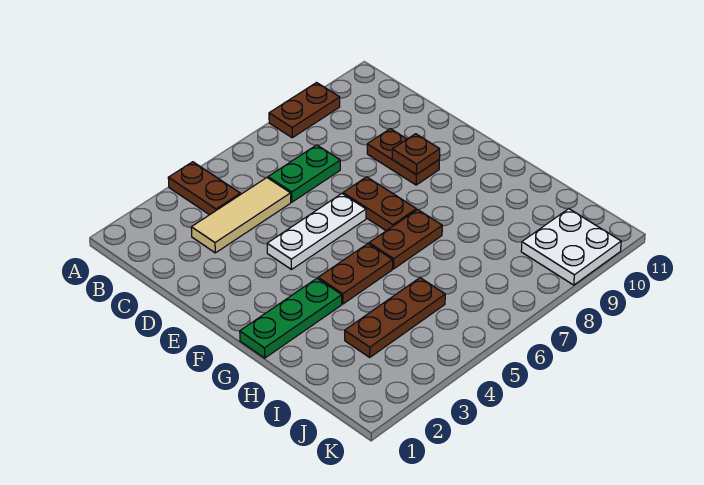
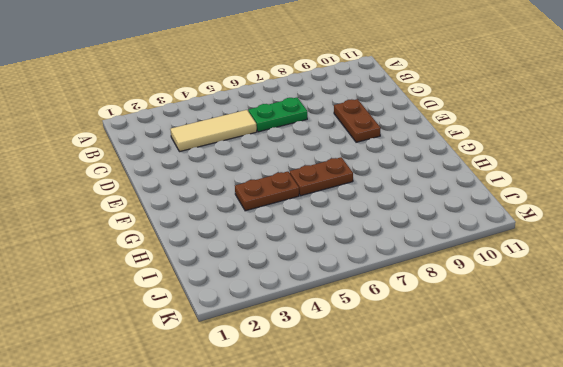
none -> brown plate A4:B4 level 1
none -> brown plate A8:A9 level 1
none -> white plate E4:E6 level 1

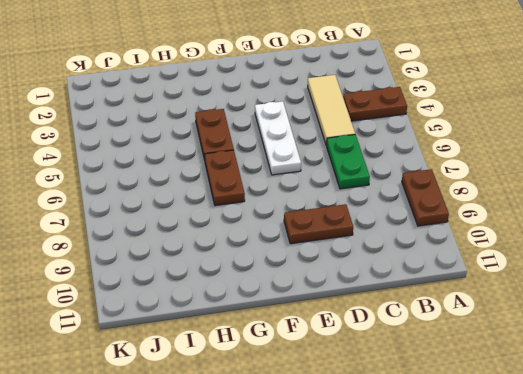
none -> brown plate E7:F7 level 1
none -> green plate G1:G3 level 1
none -> brown plate I3:I5 level 1

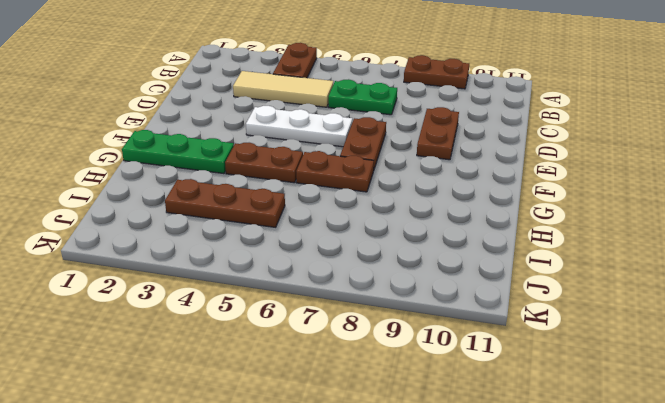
none -> white plate J9:K10 level 1
none -> brown plate E9 level 2

